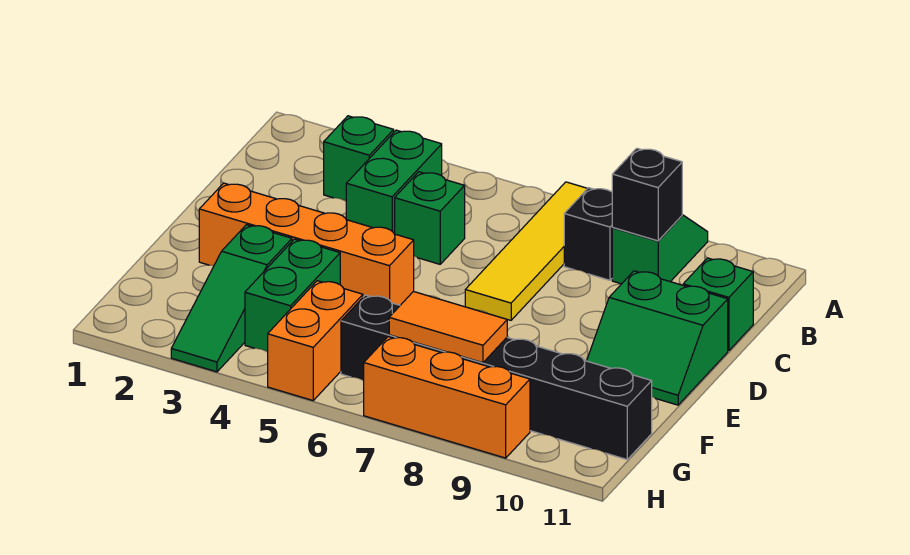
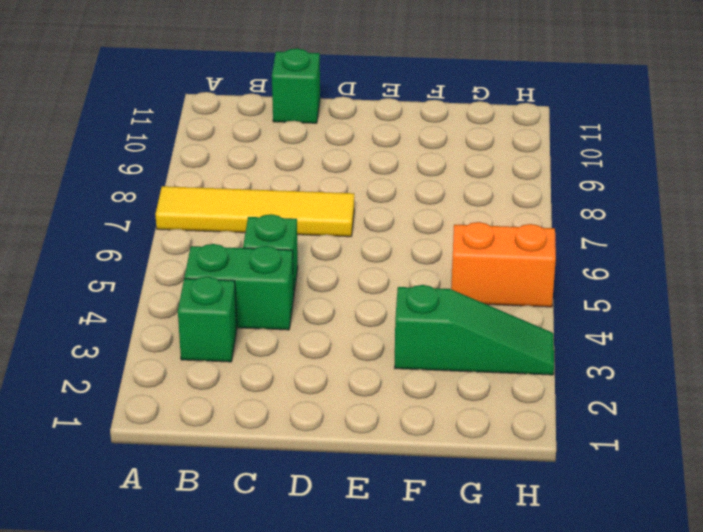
none -> green slope A9:B9 level 1 top B
none -> black brick B8 level 1
none -> green slope D10:E11 level 1 top D

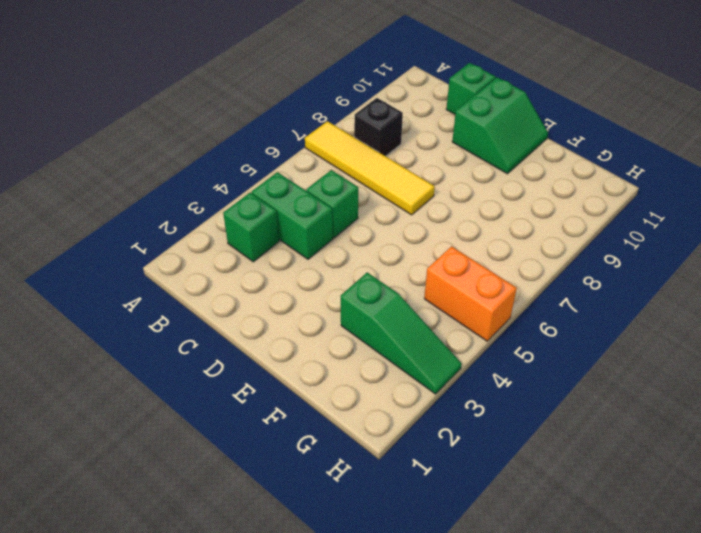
none -> green slope A9:B9 level 1 top B
none -> orange brick E2:E5 level 1
none -> green brick F4:G4 level 1

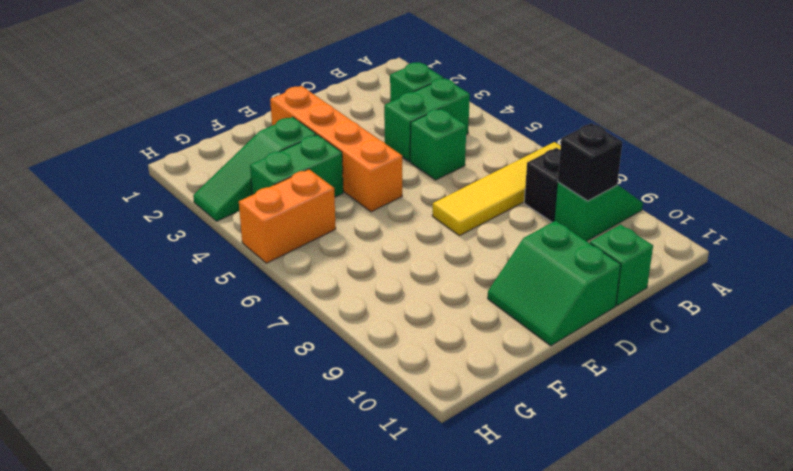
none -> black brick G6:G11 level 1
none -> orange brick H7:H9 level 1
none -> orange tile G7:G8 level 2

